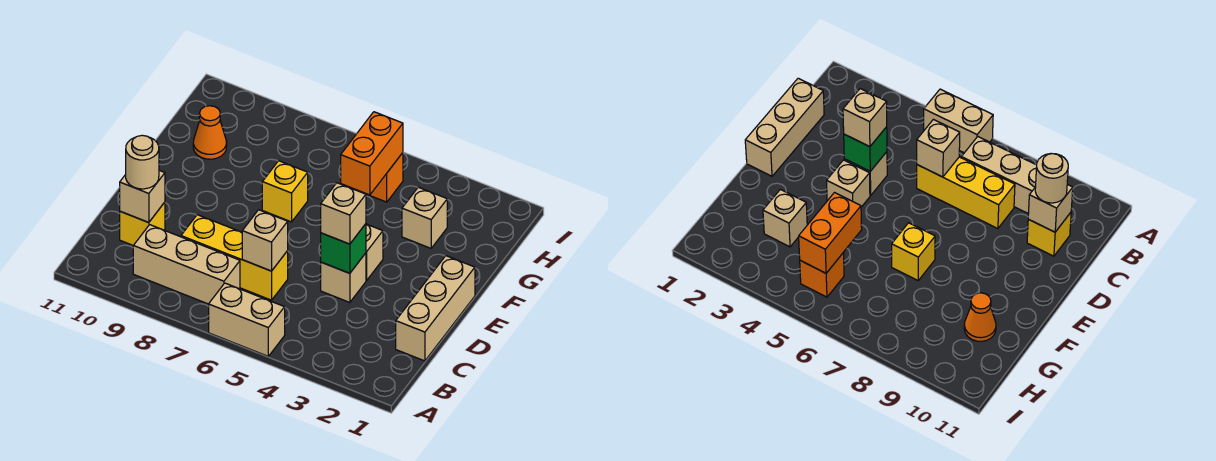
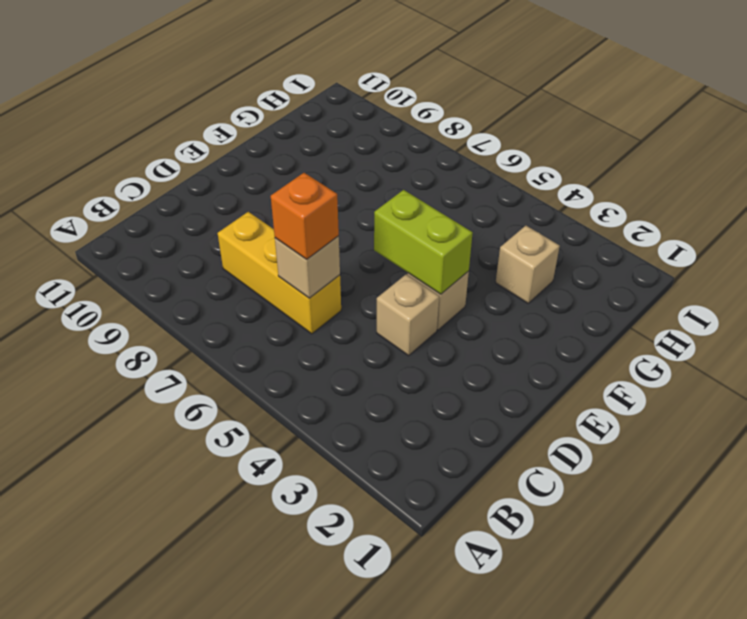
orange brick C6 level 3 -> orange brick H5 level 1
lime brick E4:E5 level 2 -> none
none -> tan brick A5:A6 level 1
none -> tan brick B7:B9 level 1
none -> tan brick C1:E1 level 1

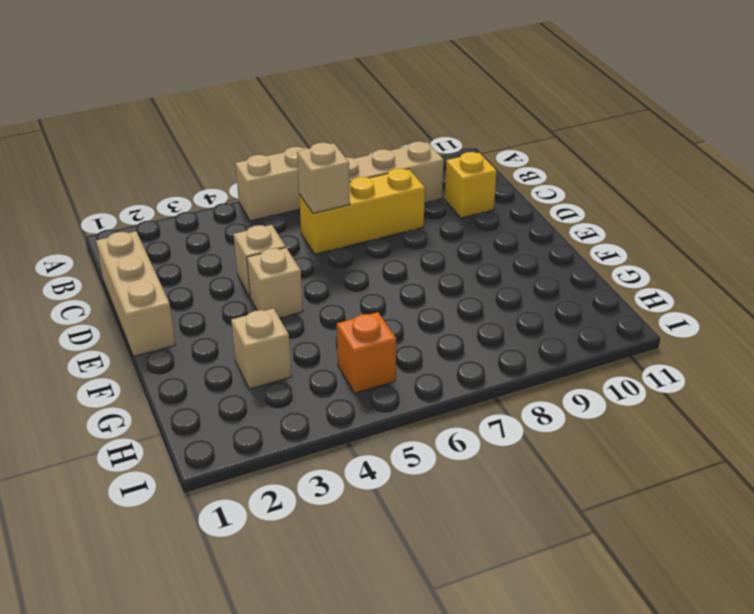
none -> yellow brick F7 level 1
none -> orange cone G10 level 1
none -> tan brick C10 level 2

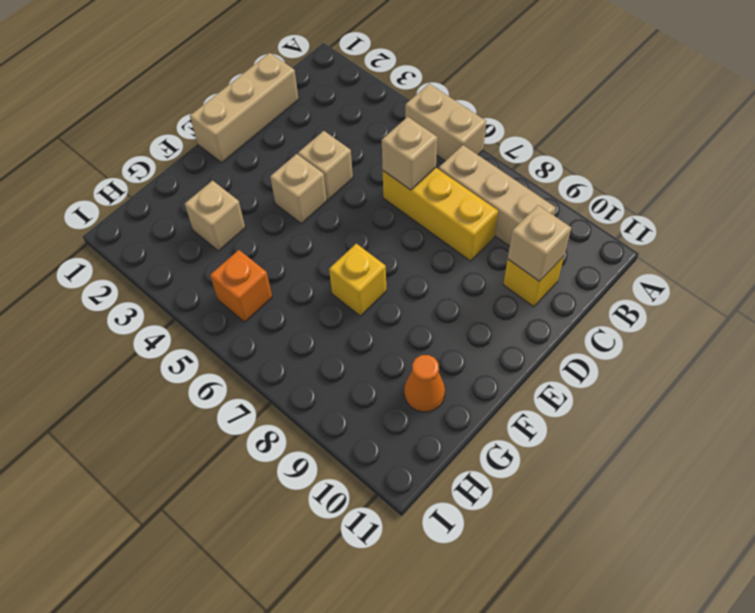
none -> green brick D4 level 2
none -> orange brick G5:H5 level 2
none -> tan round brick C10 level 3

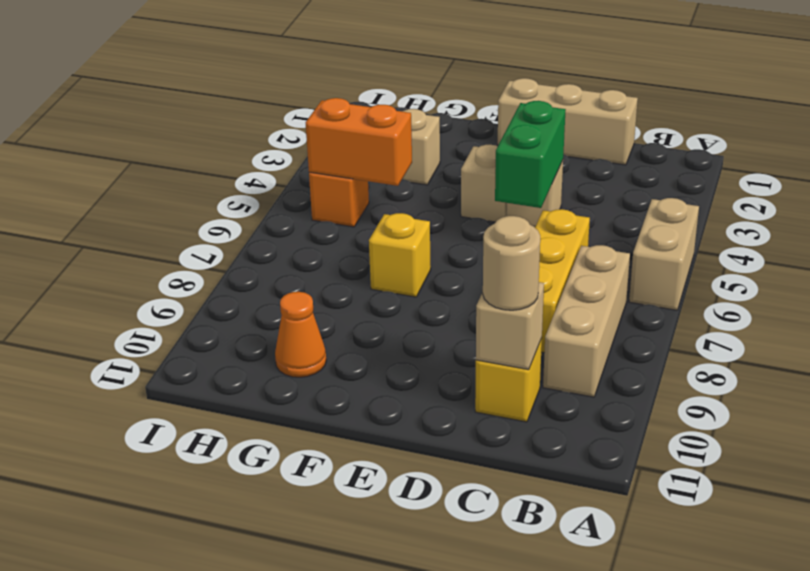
green brick D4:D5 level 2 -> green brick D4 level 2
none -> tan brick C6 level 2
none -> tan brick D4 level 3

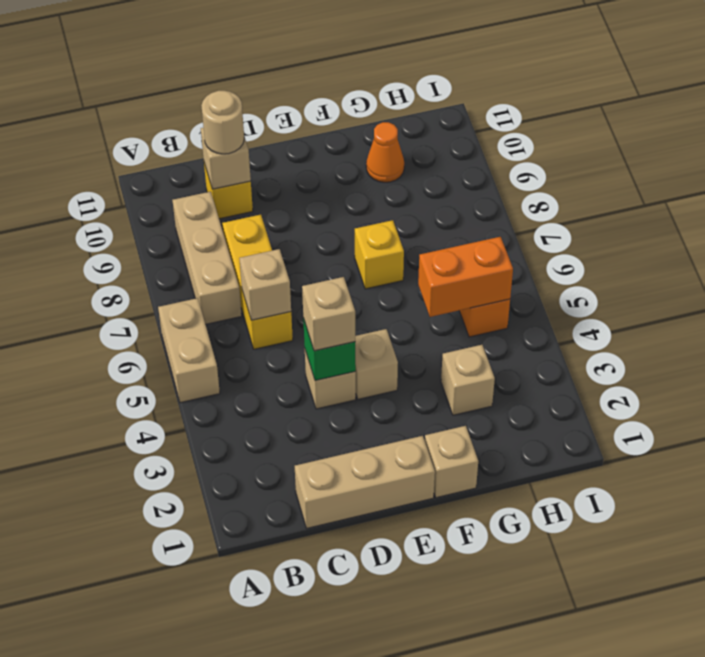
tan brick F1 level 1 -> none

